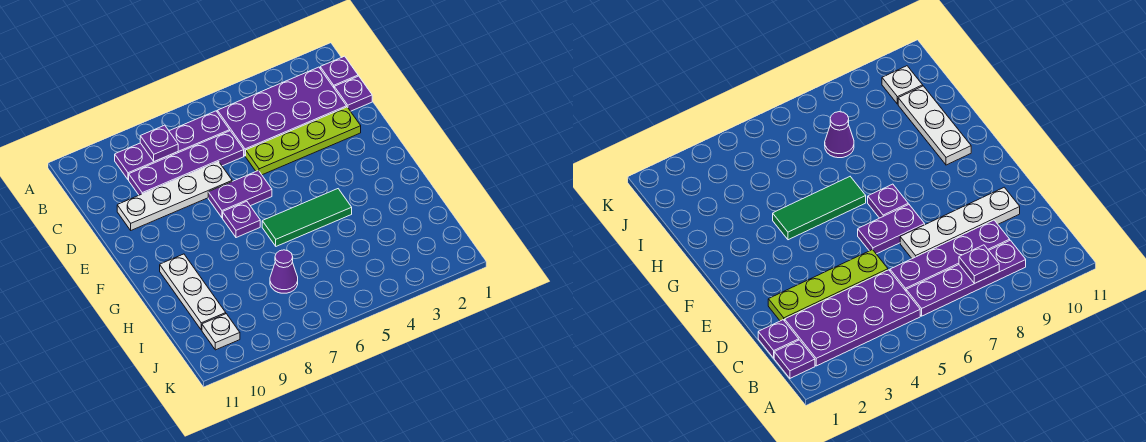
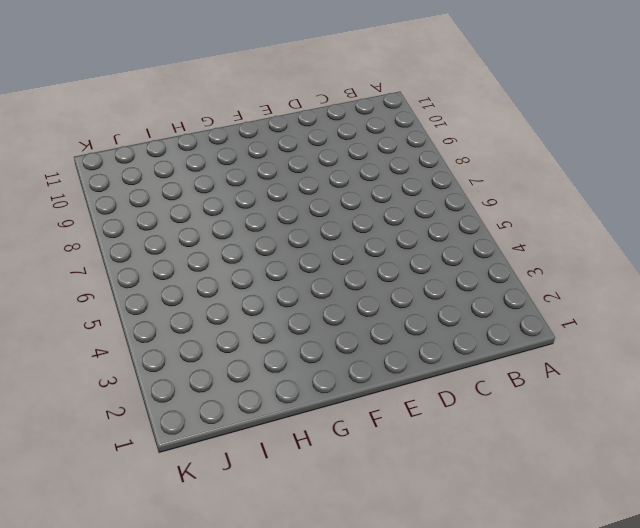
none -> purple plate B1 level 1
none -> purple plate B2:C5 level 1
none -> purple plate B6:B9 level 1

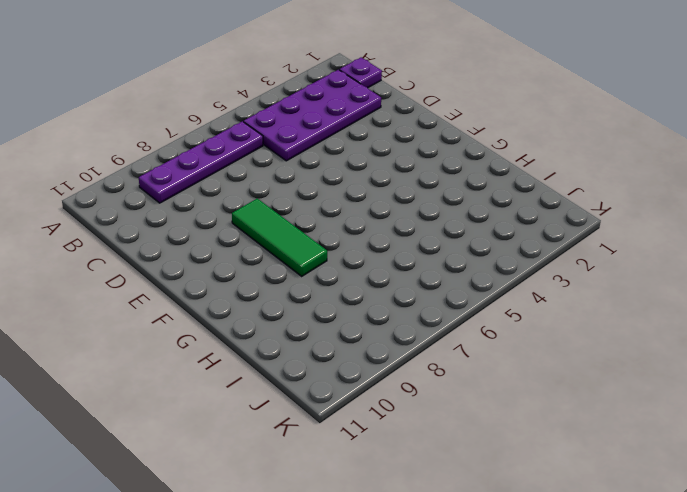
green tile E8:G8 level 1 -> green tile G4:G6 level 1
none -> purple plate C1 level 1
none -> purple plate C6:C9 level 1
none -> lime plate D2:D5 level 1

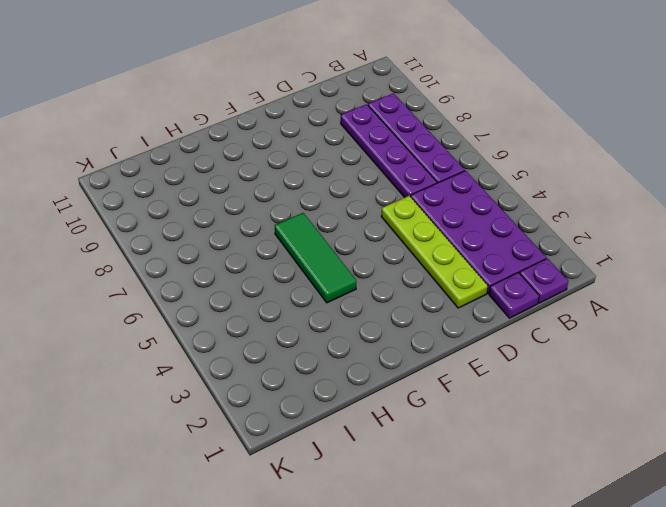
none -> white plate D7:D10 level 1
none -> purple plate E6:E7 level 1
none -> purple plate F7 level 1

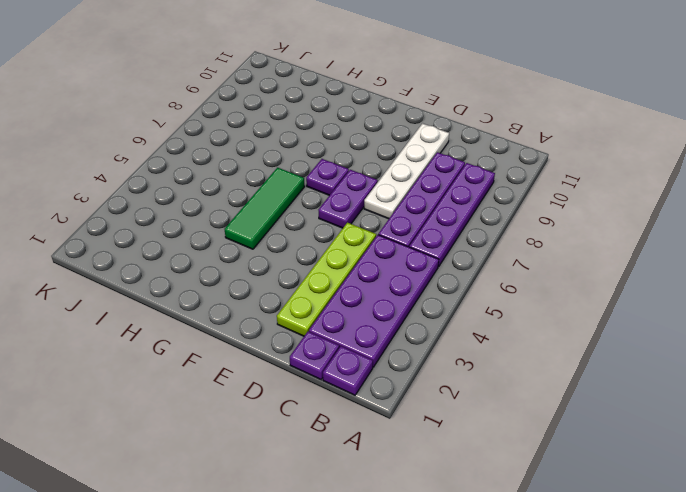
none -> white plate G10:I10 level 1
none -> purple cone I7 level 1
none -> white plate J10 level 1

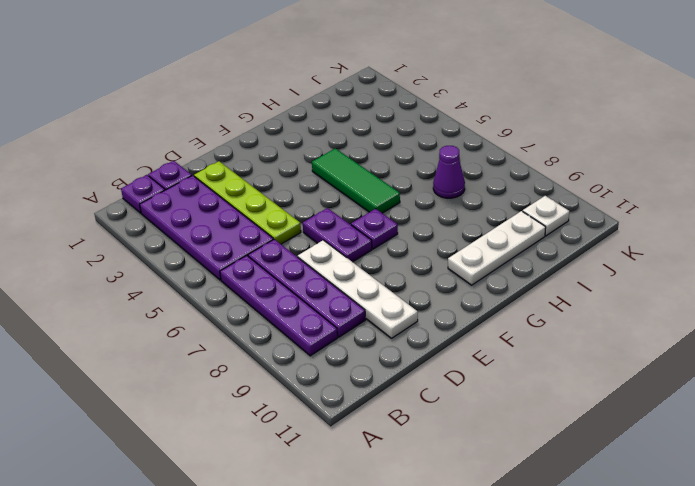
none -> purple plate B8 level 2

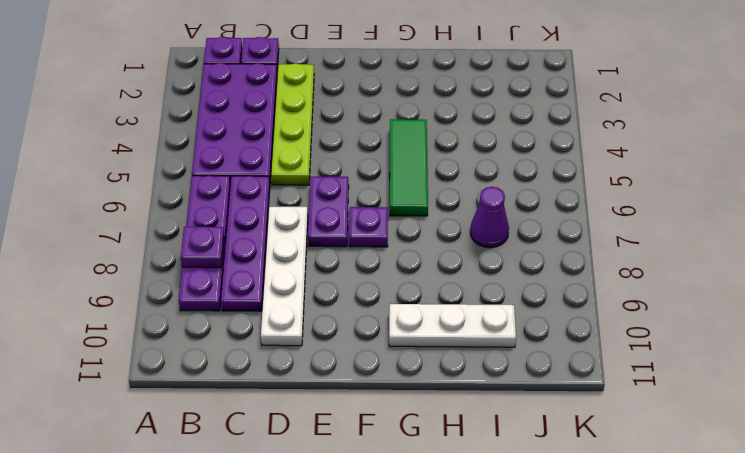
none -> white plate J10 level 1

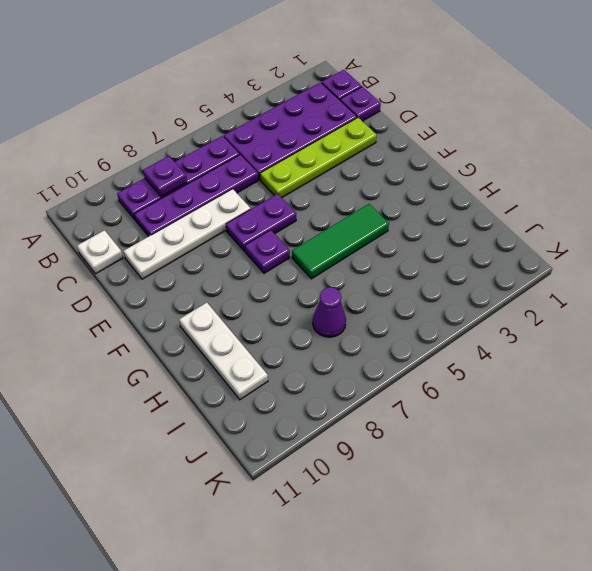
white plate C11 level 1 -> white plate J10 level 1

